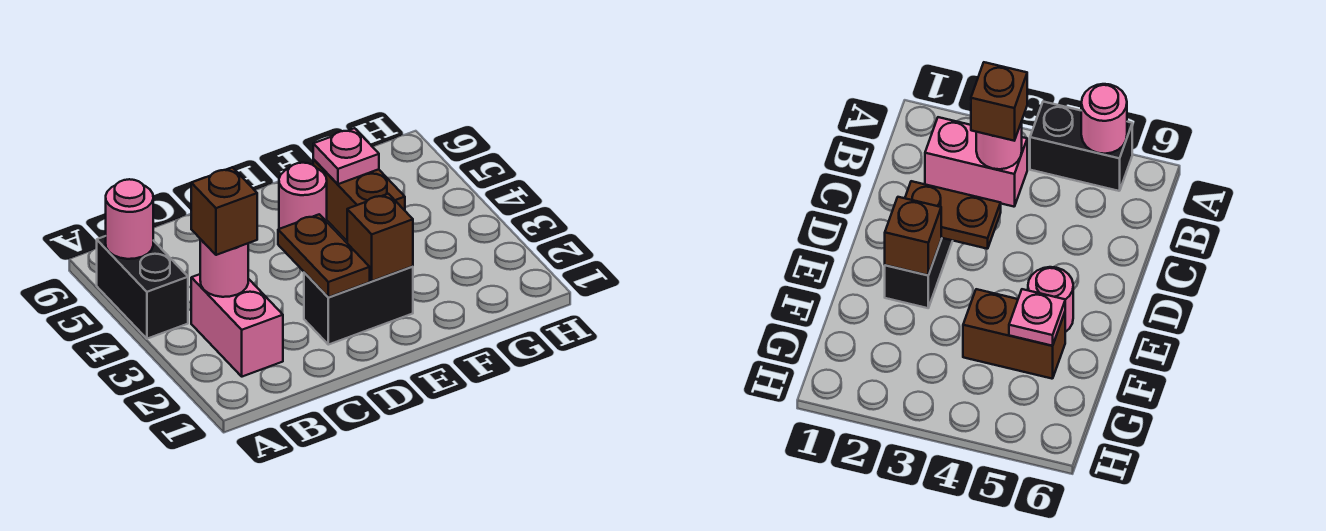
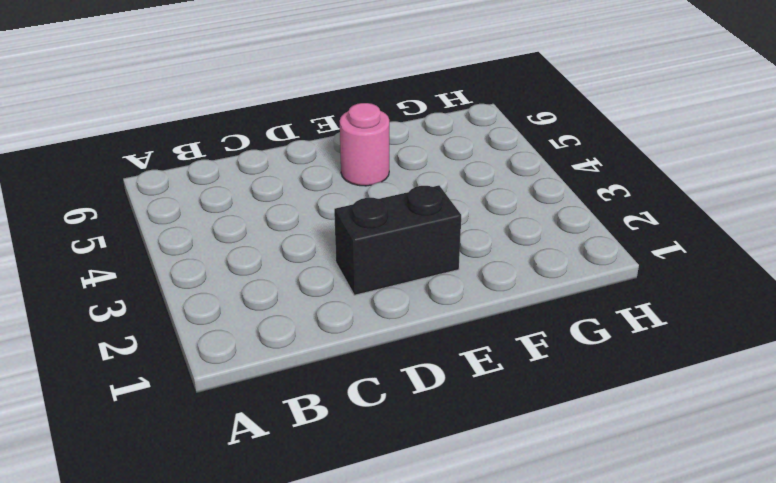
none -> black brick A4:A5 level 1
none -> pink brick B2:B3 level 1

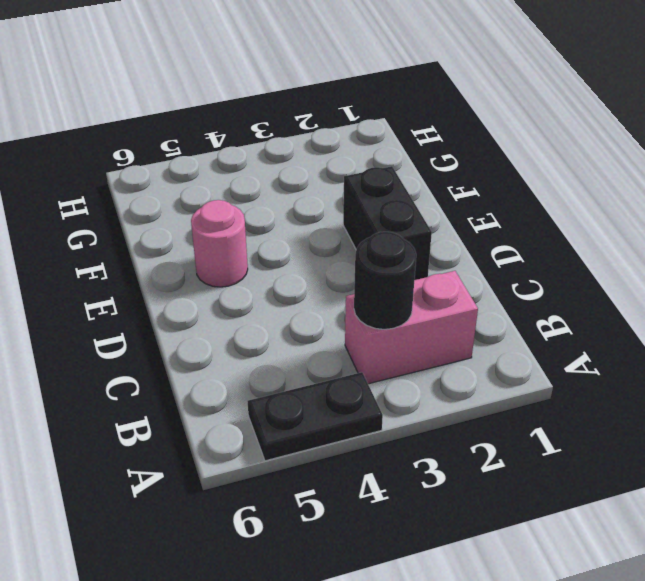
black plate A4:A5 level 1 -> black brick A4:A5 level 1
black round brick B3 level 2 -> pink round brick B3 level 2
none -> brown brick F4:F5 level 1
none -> pink round brick A5 level 2

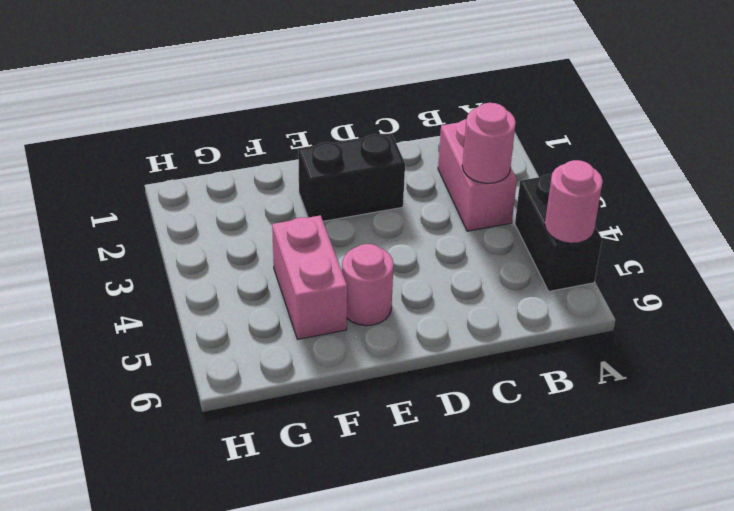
pink brick F4:F5 level 1 -> brown brick F4:F5 level 1
none -> brown plate D2:D3 level 2
none -> brown brick E2 level 2

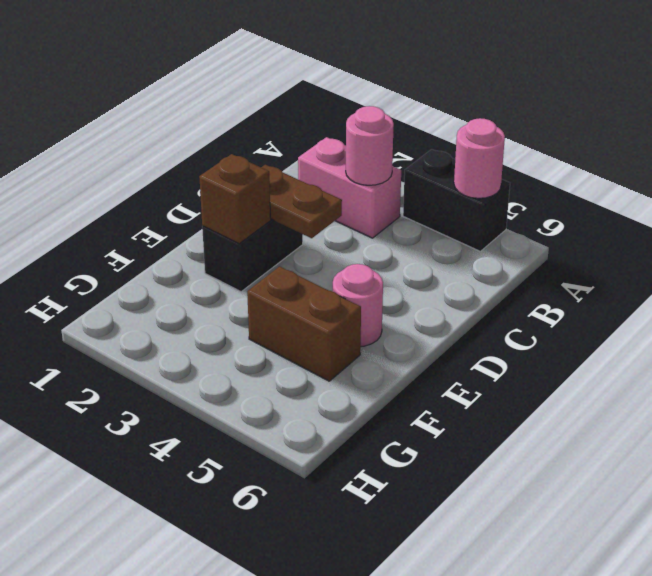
none -> pink plate F5 level 2
none -> brown brick B3 level 3

